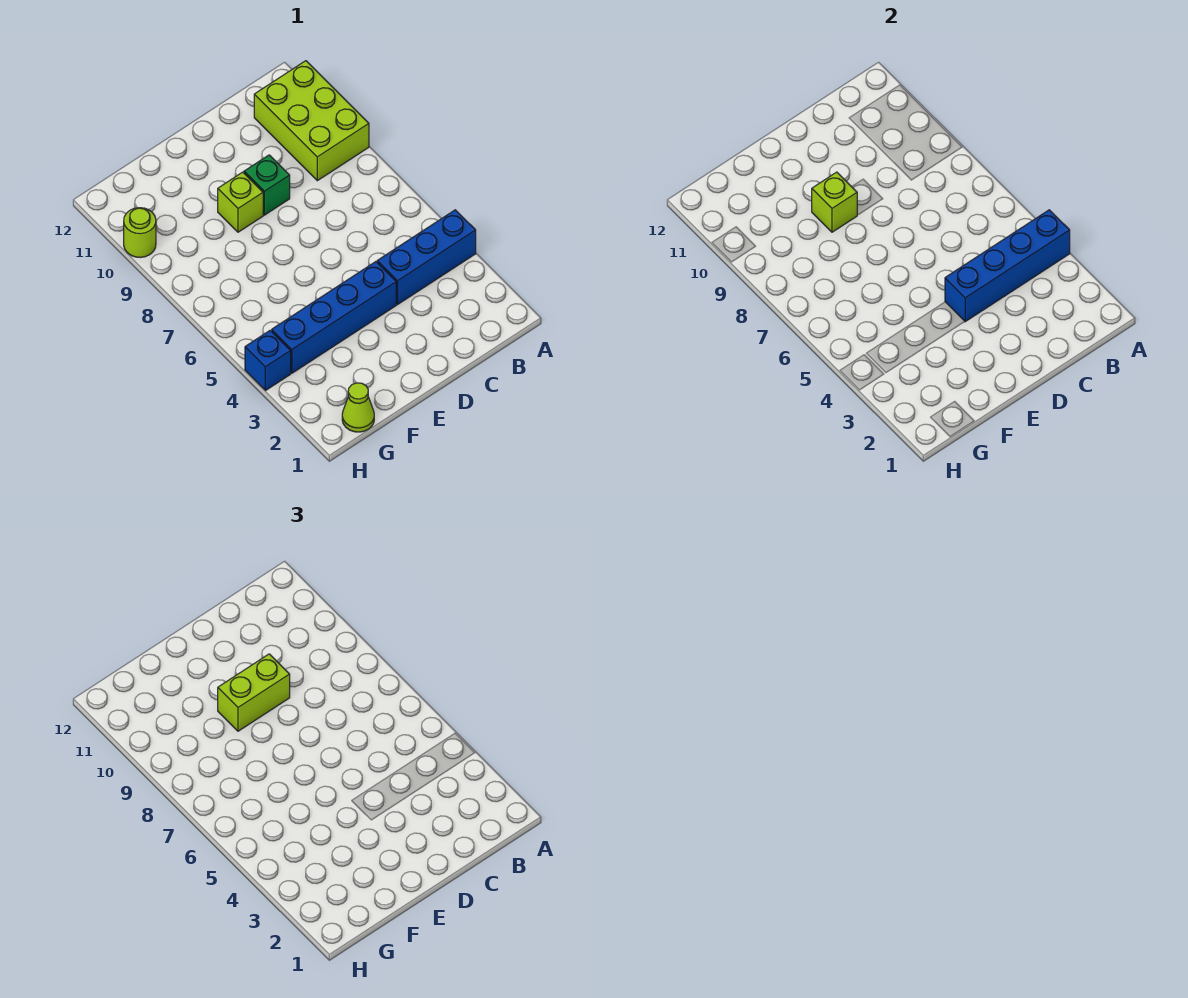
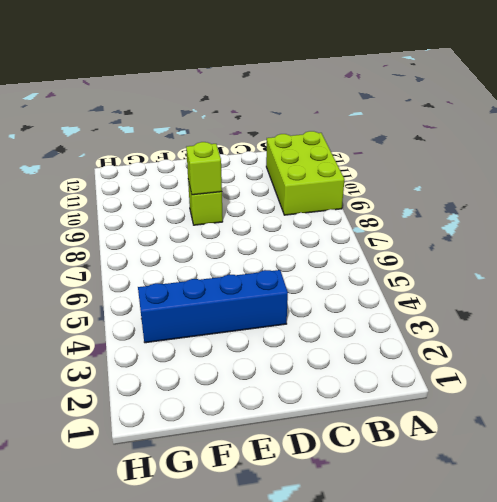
none -> blue brick A4:C4 level 1
none -> green brick D9 level 1

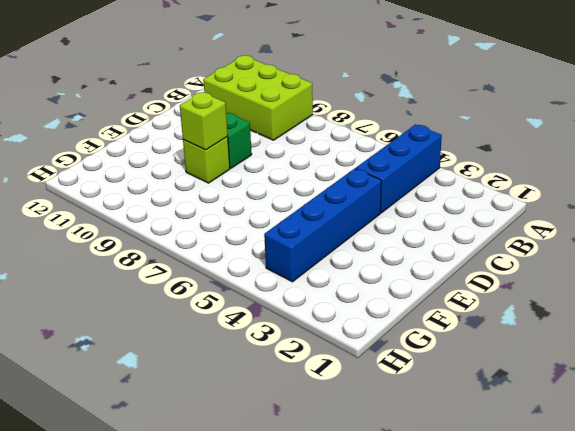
none -> lime cone G1 level 1
none -> blue brick H4 level 1

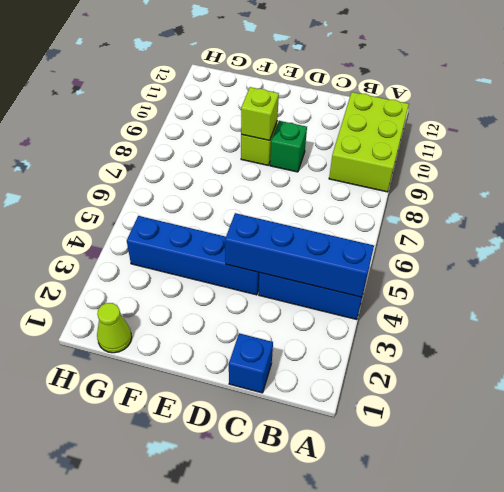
blue brick C1 level 1 -> blue brick H4 level 1
none -> lime round brick H10 level 1
none -> lime brick D9:E9 level 3

